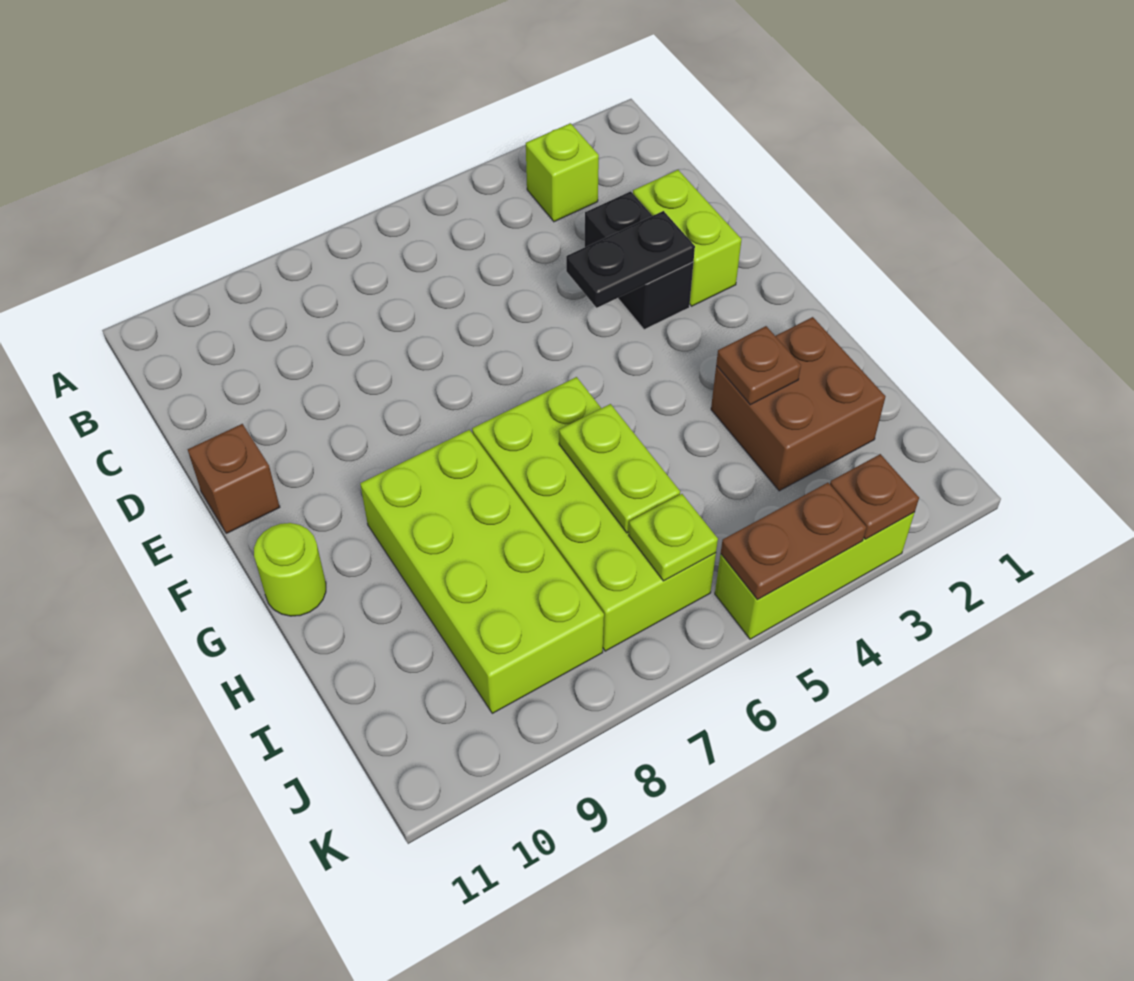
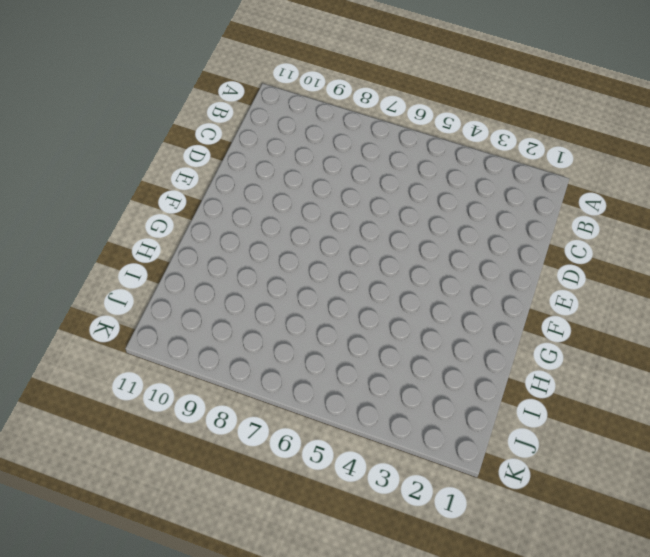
none -> lime brick B3 level 1
none -> lime brick D2:E2 level 1
none -> black brick D3:E3 level 1

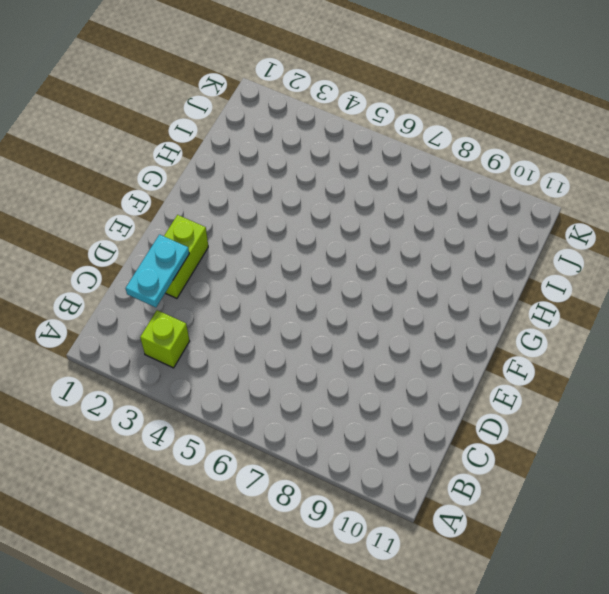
cyan plate C2:D2 level 2 -> none
none -> black brick D3:E3 level 1
none -> brown brick E11 level 1
none -> lime brick G6:J7 level 1

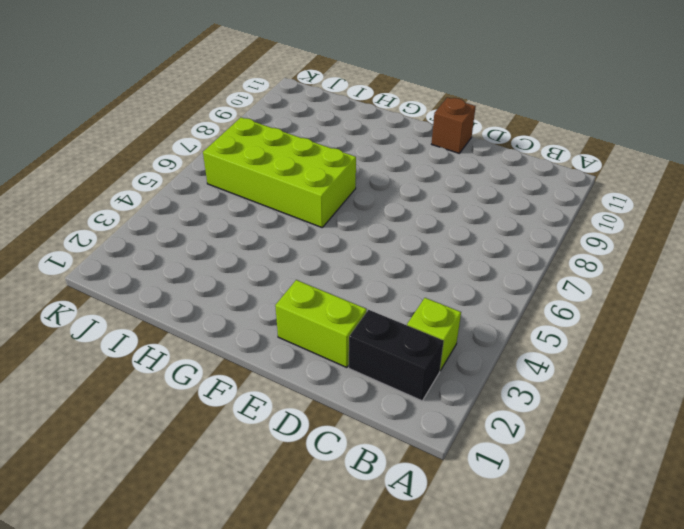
black brick B2:C2 level 1 -> black brick D3:E3 level 1
none -> lime brick G8:J9 level 1
none -> lime round brick G11 level 1
none -> brown brick H2:I3 level 1

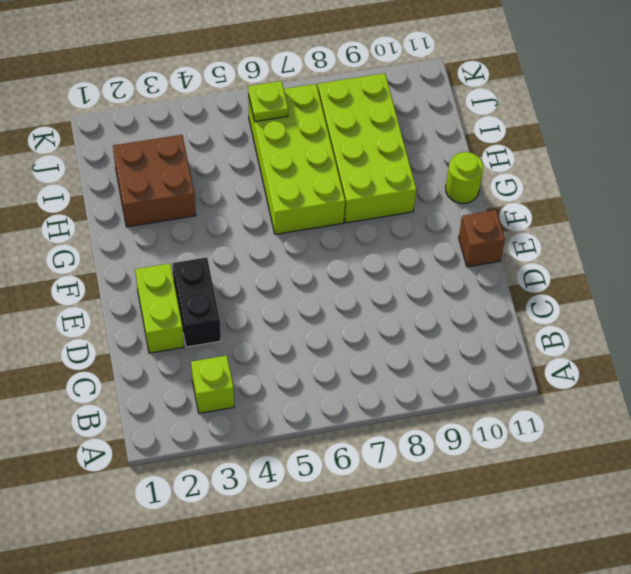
none -> lime brick K3:K5 level 1
none -> black plate E3:E4 level 2
none -> brown plate H3 level 2

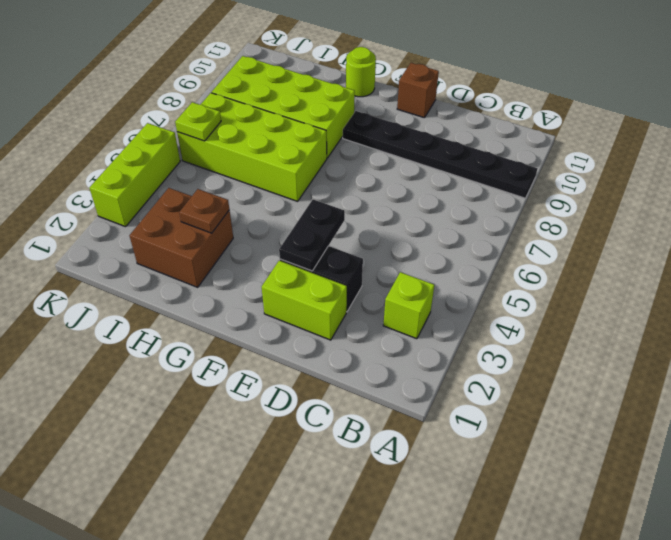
black plate A9:F9 level 1 -> none
none -> lime plate H6:I6 level 2
none -> brown plate K3 level 2
none -> brown plate K4:K5 level 2

